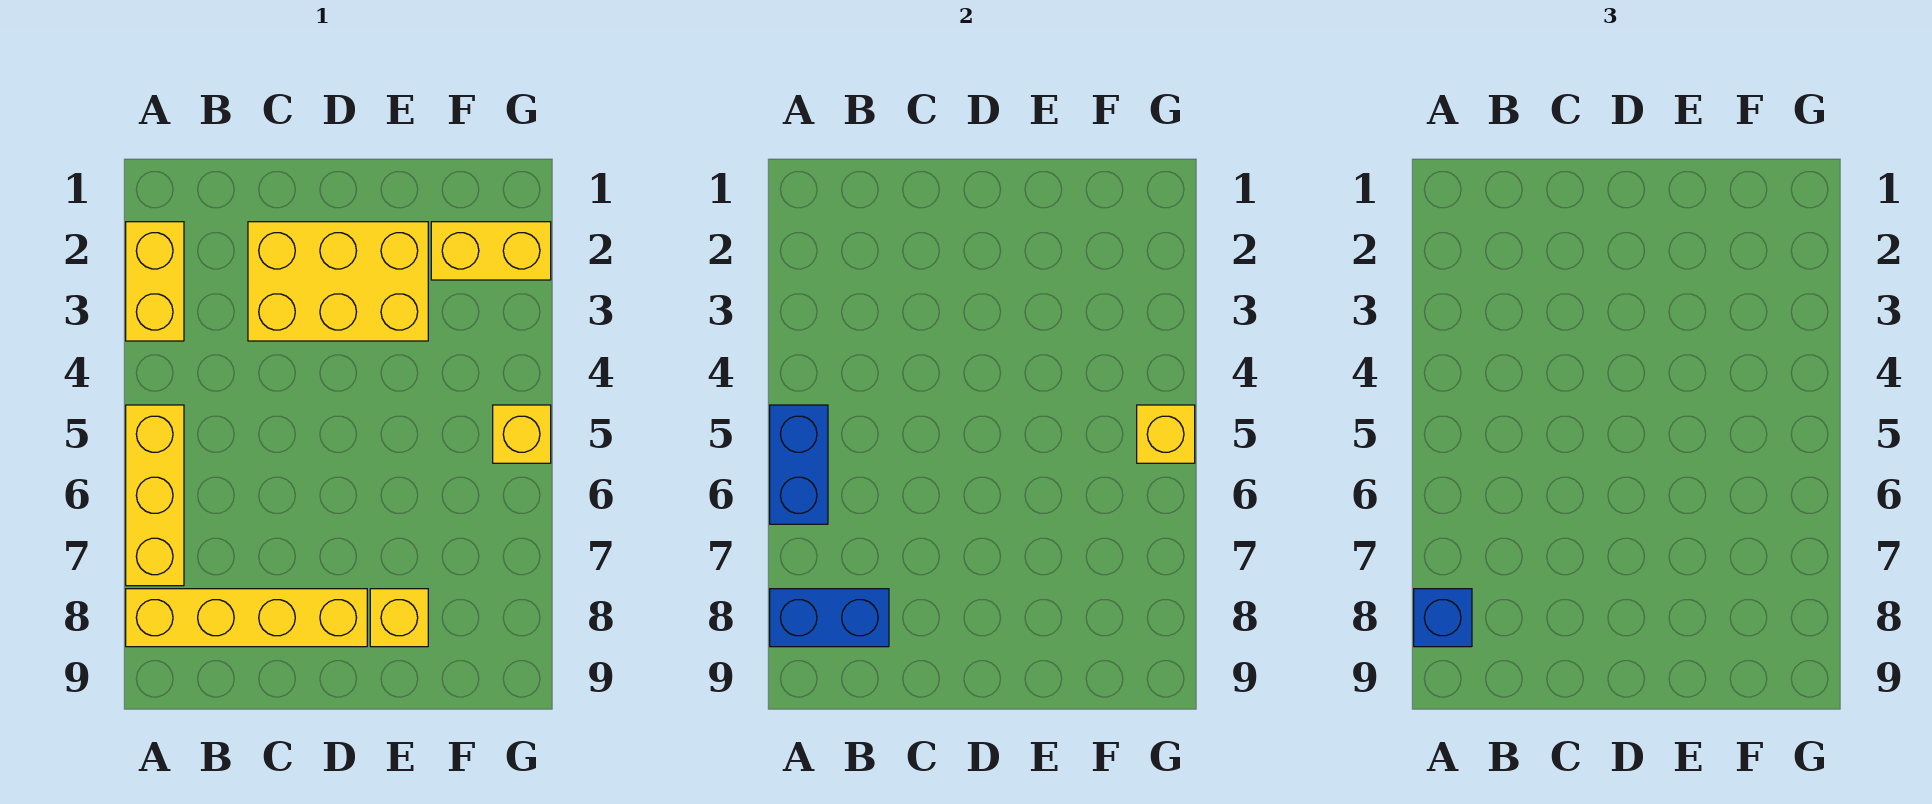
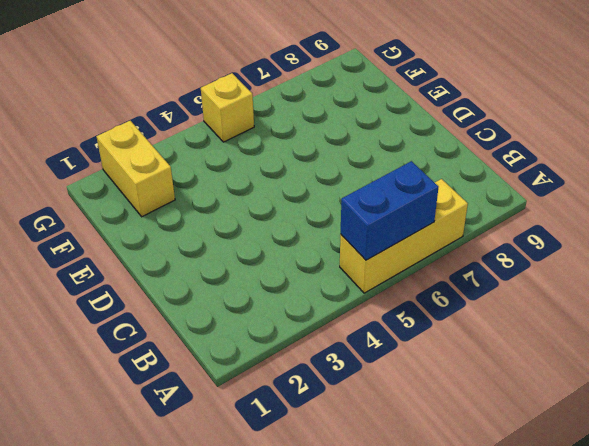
none -> yellow brick A2:A3 level 1
none -> yellow brick A8:D8 level 1

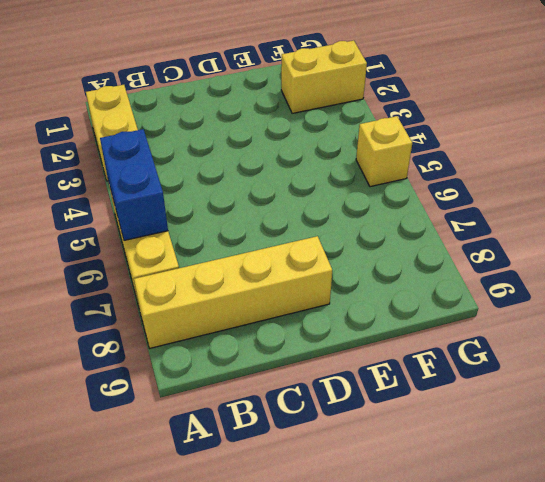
none -> yellow brick C2:E3 level 1
none -> yellow brick E8 level 1

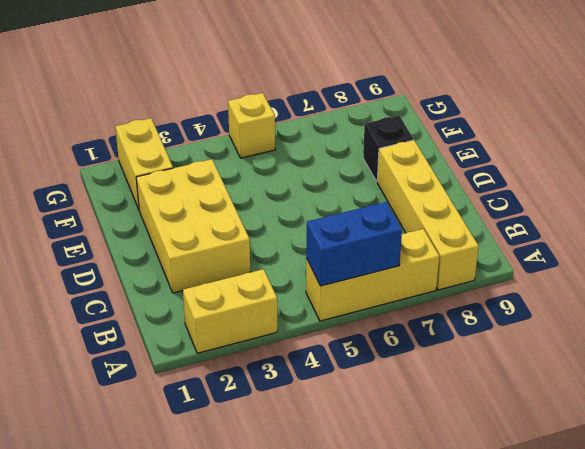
black brick E8 level 1 -> yellow brick E8 level 1
none -> blue brick A8:B8 level 2
none -> yellow brick G5 level 2

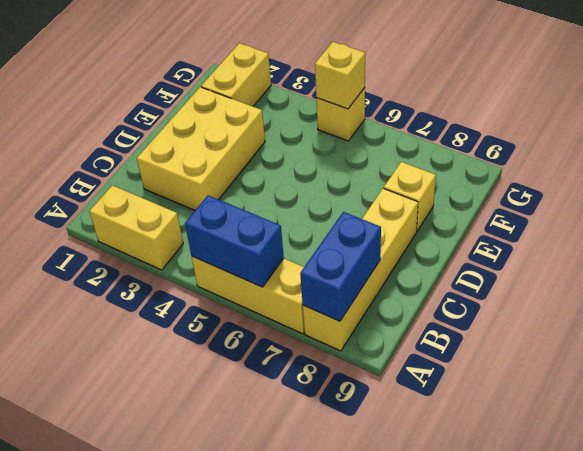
none -> blue brick A8 level 3

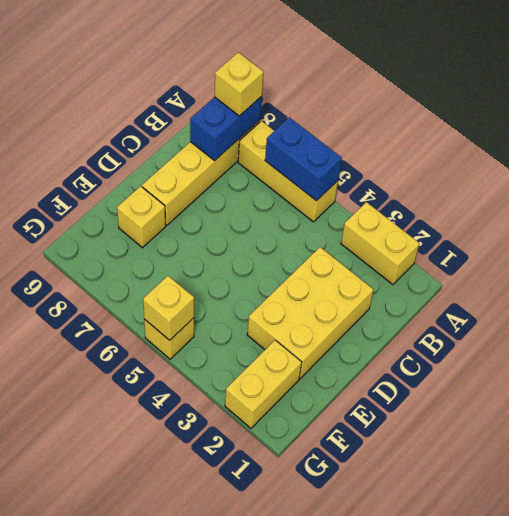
yellow brick A8 level 3 -> blue brick A8 level 3

